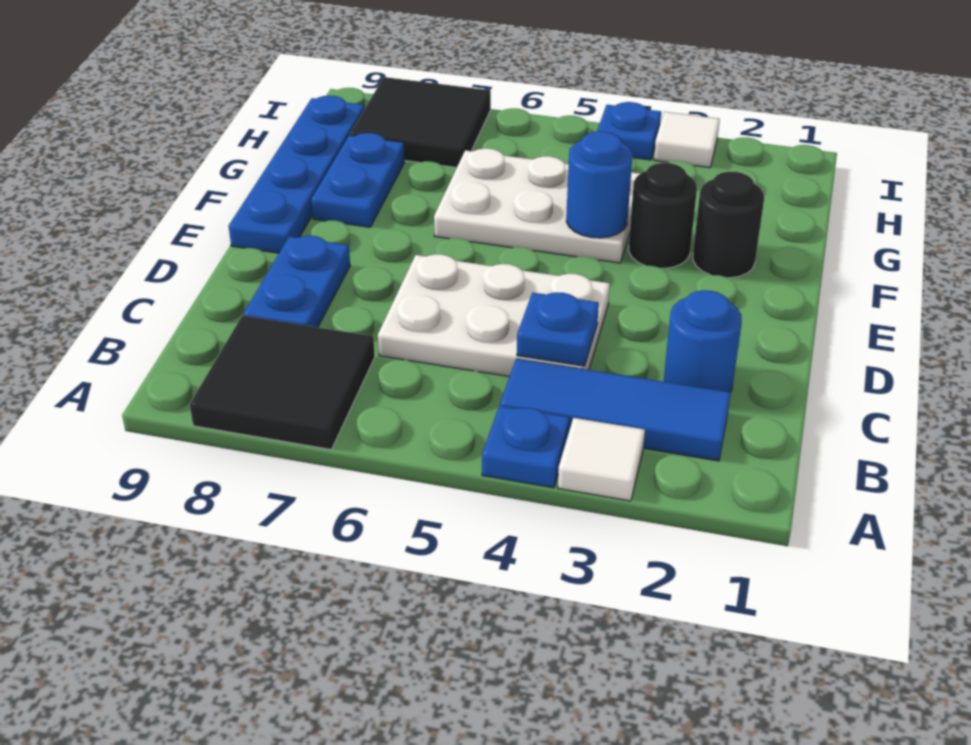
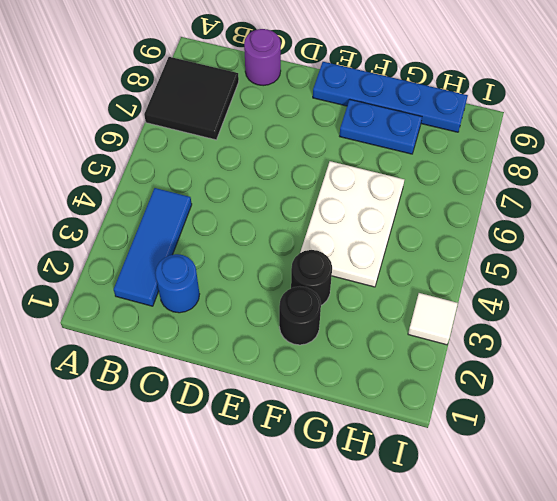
purple round brick C9 level 1 -> none
none -> white tile A3 level 1
none -> blue plate A4 level 1
none -> white plate C4:D6 level 1

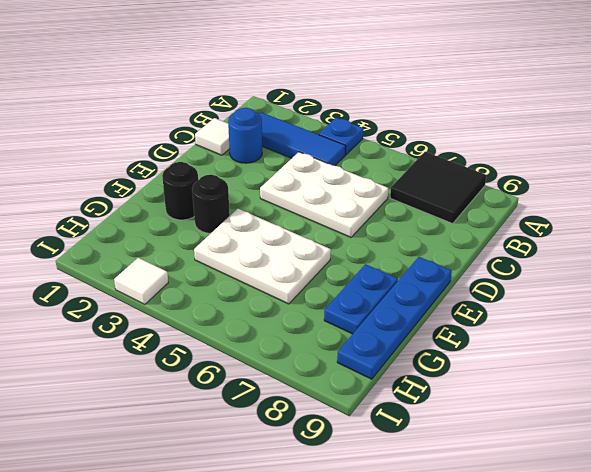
white tile C1 level 1 -> white tile A3 level 1
none -> blue plate C8:D8 level 1
none -> black tile H7:I8 level 1
none -> blue plate I4 level 1

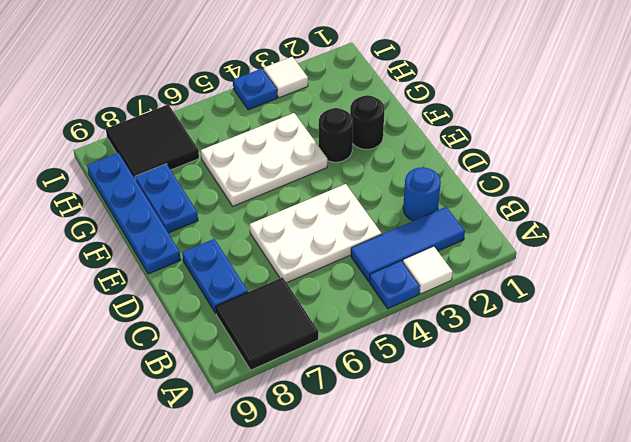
none -> blue plate C4 level 2
none -> blue round brick F4 level 2

